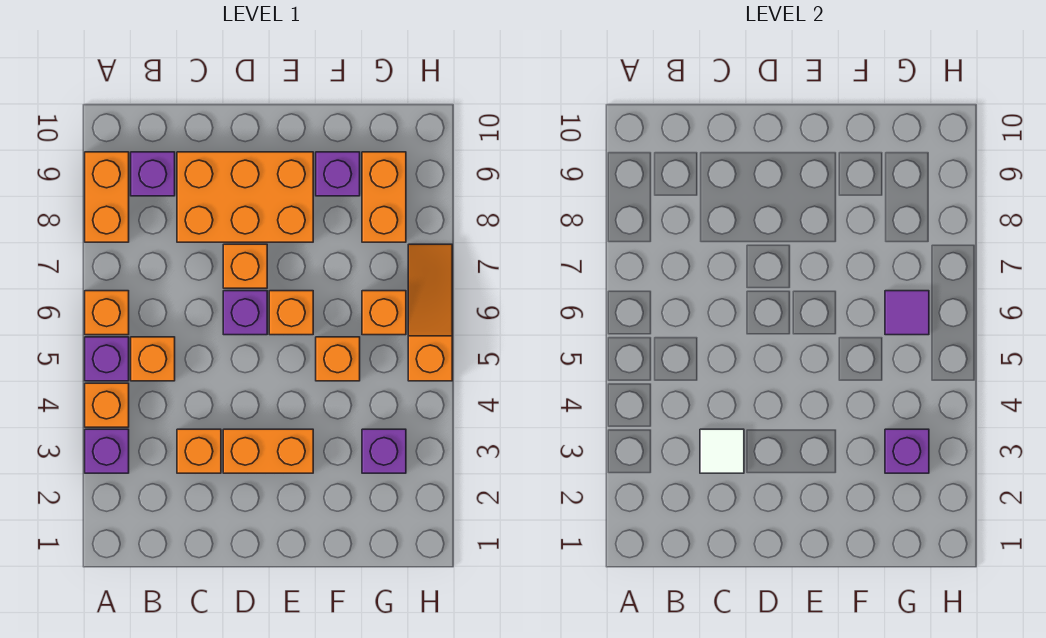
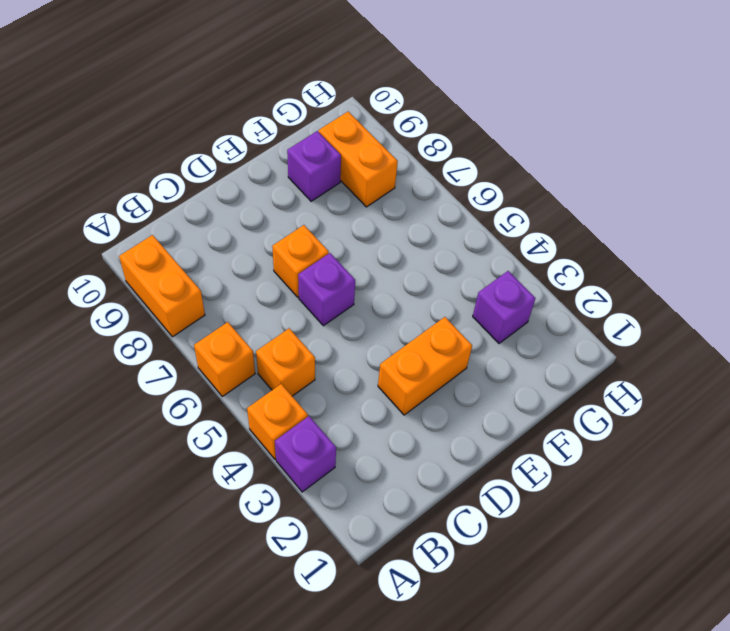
none -> purple brick A5 level 1
none -> purple brick B9 level 1
none -> orange brick C3 level 1

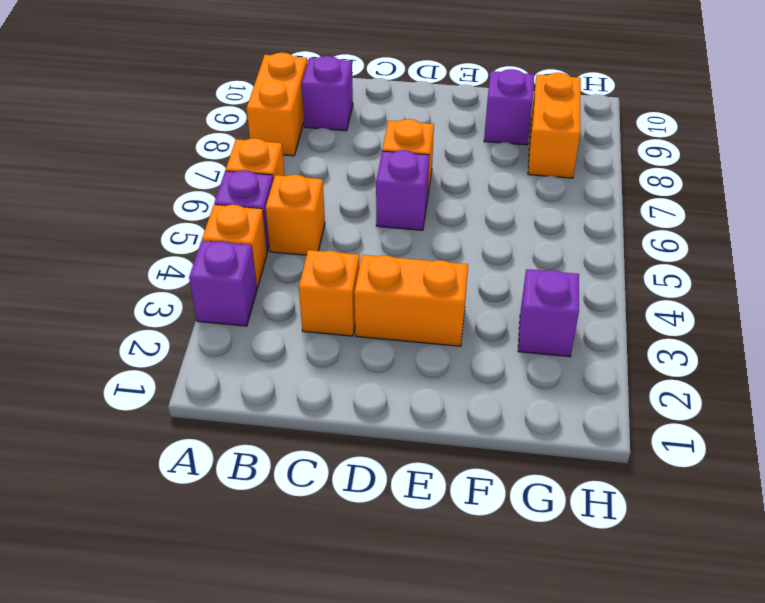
none -> orange brick C8:E9 level 1
none -> orange brick E6 level 1
none -> orange brick F5 level 1

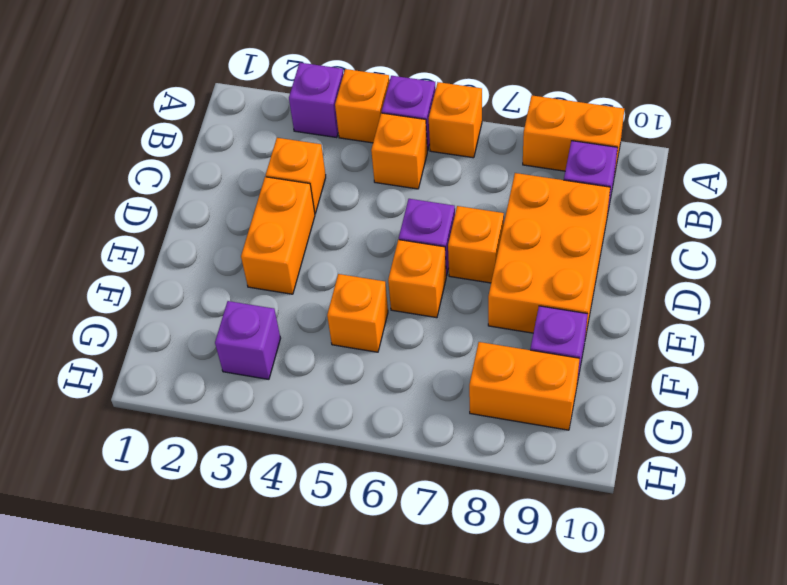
none -> orange brick G6 level 1
none -> orange slope H5:H7 level 1 top 5
none -> white tile C3 level 2

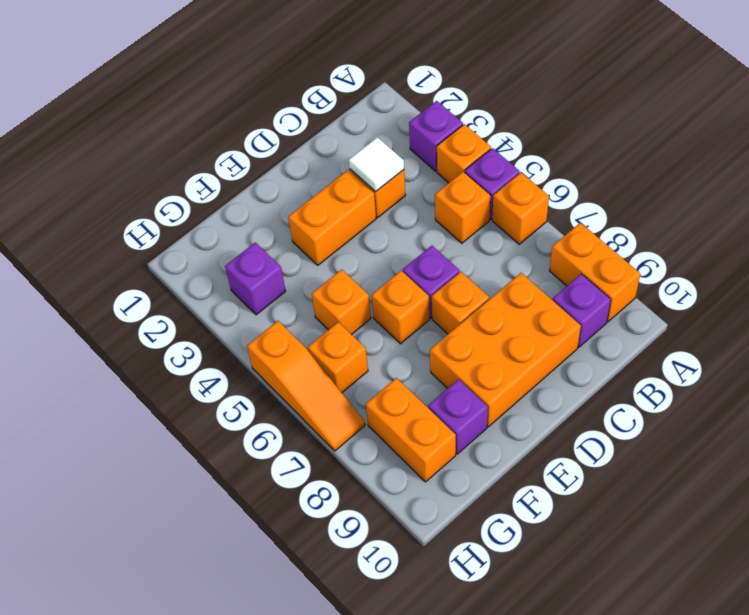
none -> purple brick G3 level 2
none -> purple tile G6 level 2

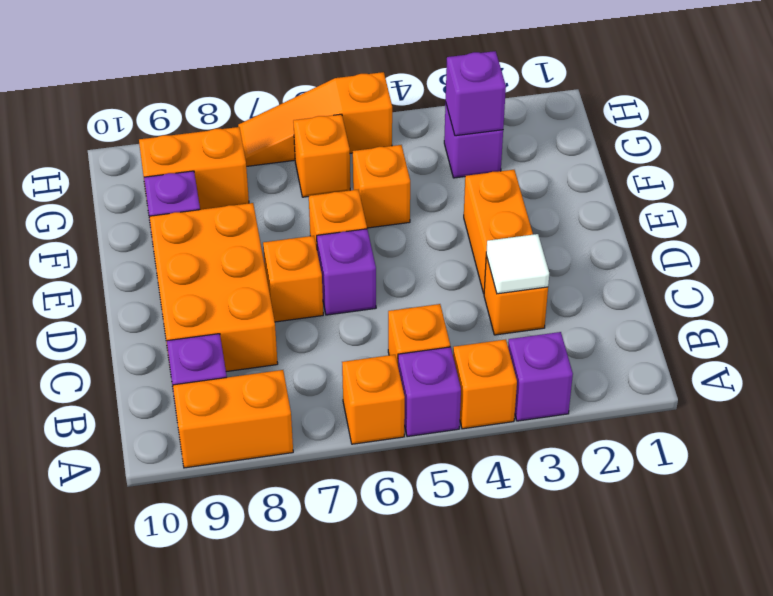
none -> purple tile G6 level 2

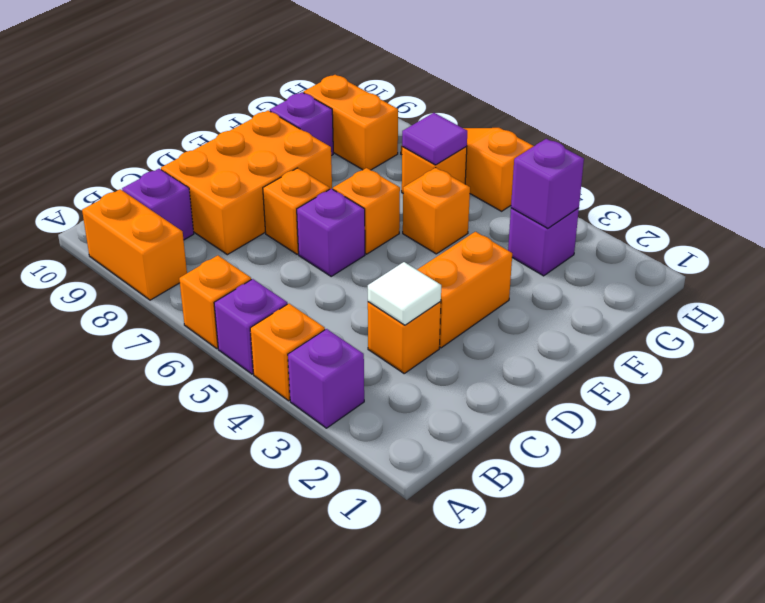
none -> orange brick B5 level 1

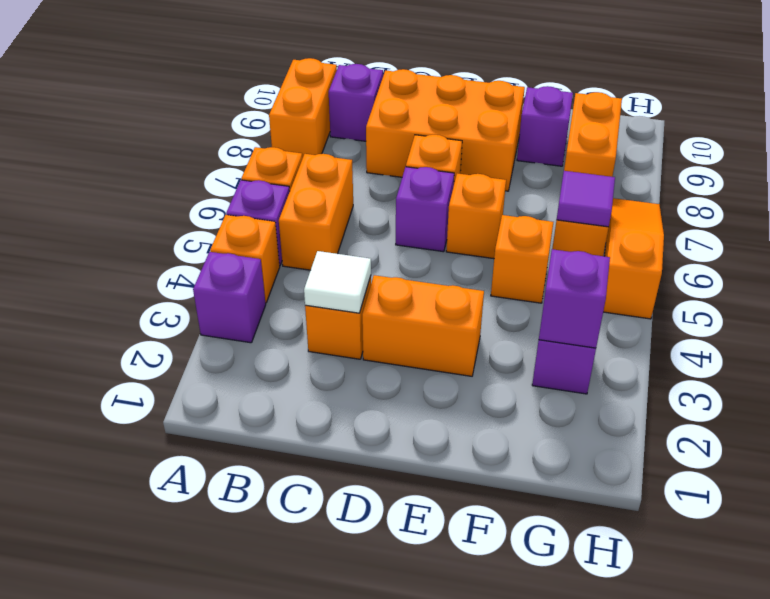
orange brick B5:B6 level 1 -> orange brick B5 level 1

